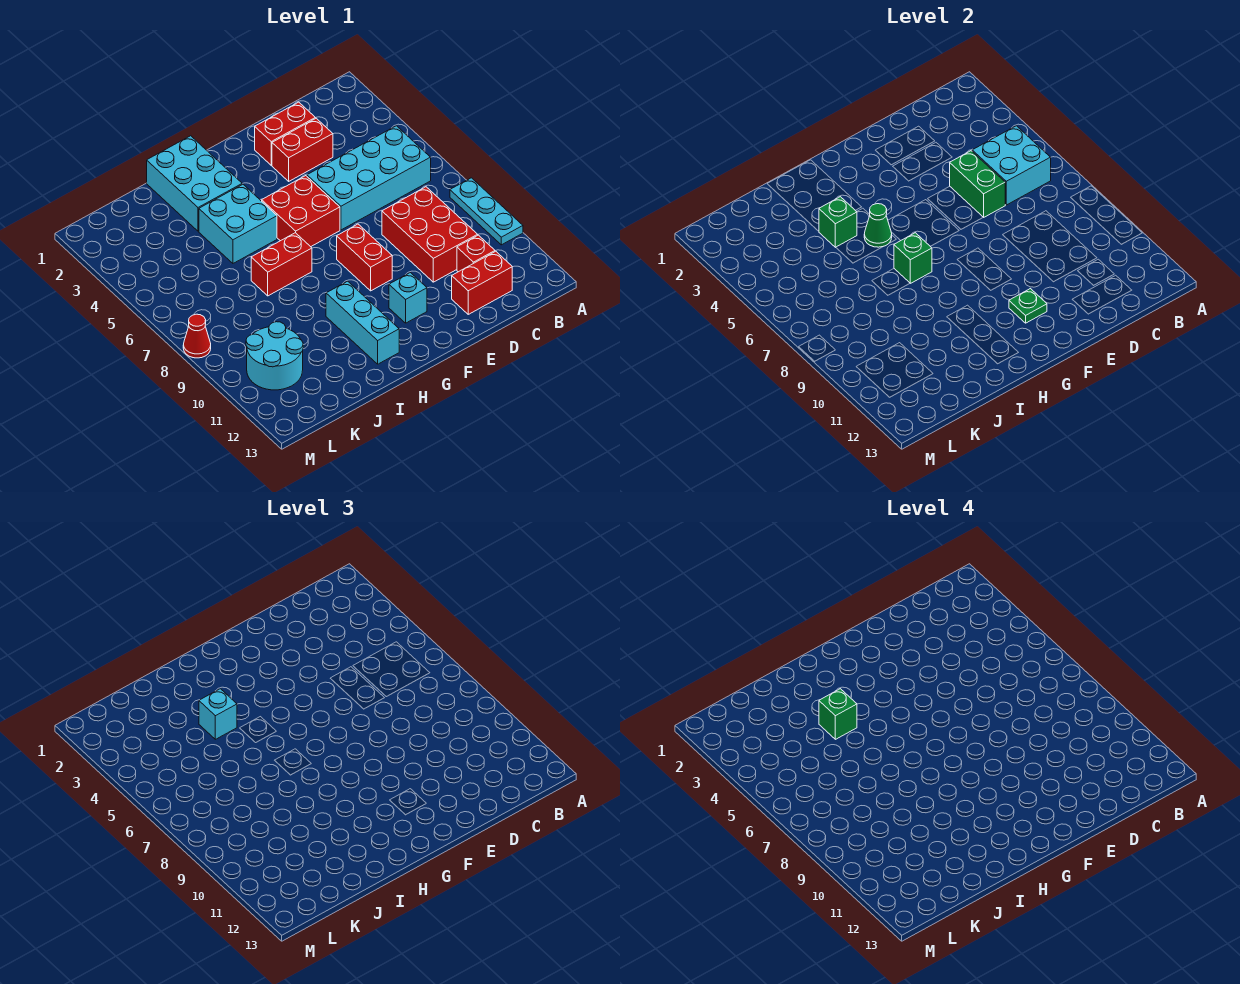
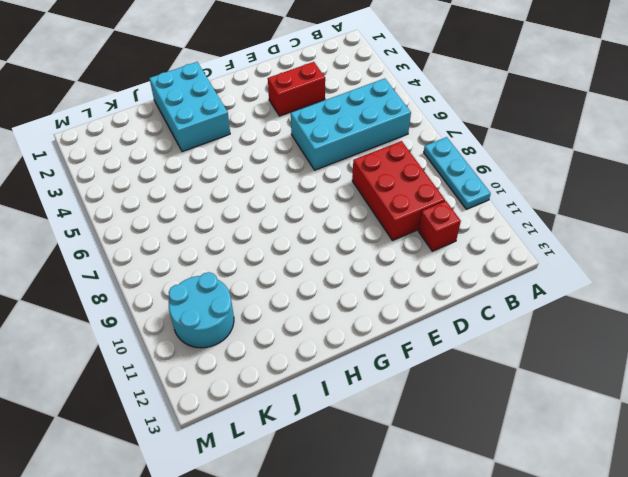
none -> red brick C12:D12 level 1
none -> red brick D2:E2 level 1
none -> red brick F5:G6 level 1

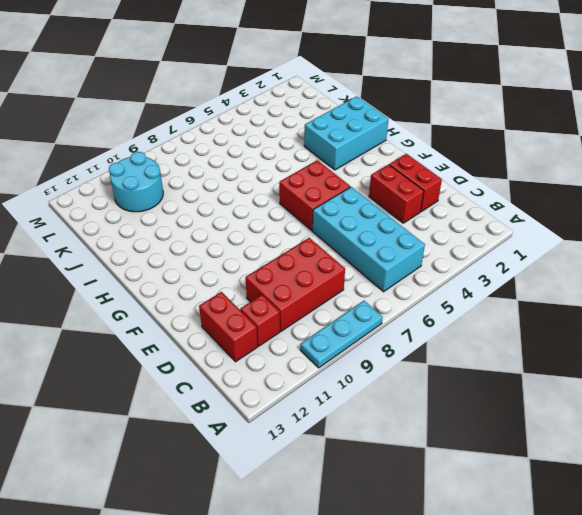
none -> red brick F8:F9 level 1
none -> cyan brick F11 level 1
none -> cyan brick H4:I5 level 1

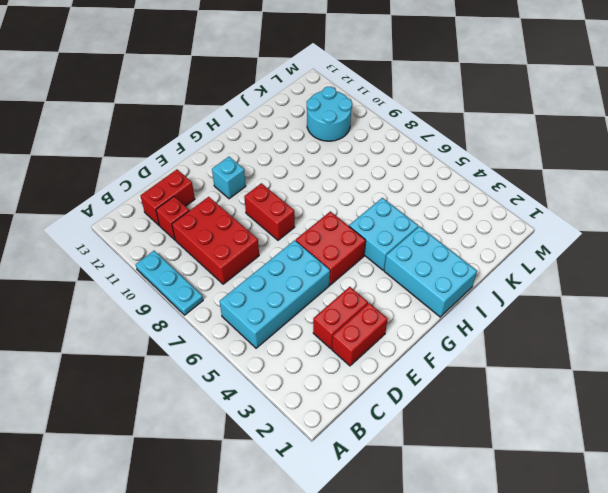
none -> red brick H7:I7 level 1
none -> cyan brick H10:H12 level 1
none -> red cone M8 level 1

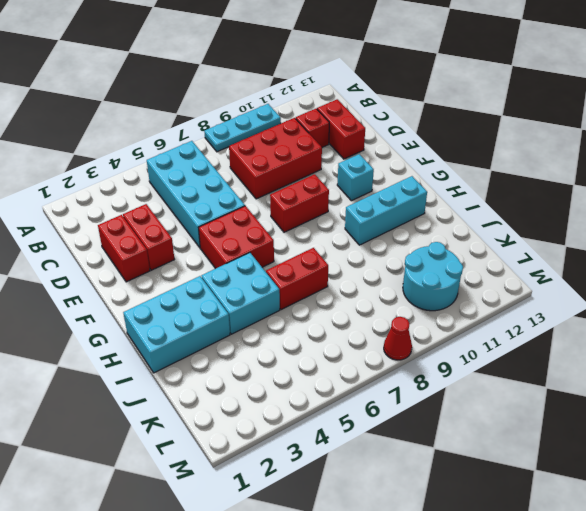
red brick I6:I7 level 1 -> red brick H7:I7 level 1
none -> cyan brick B5:C6 level 2
none -> green brick D5:D6 level 2
none -> green plate F11 level 2

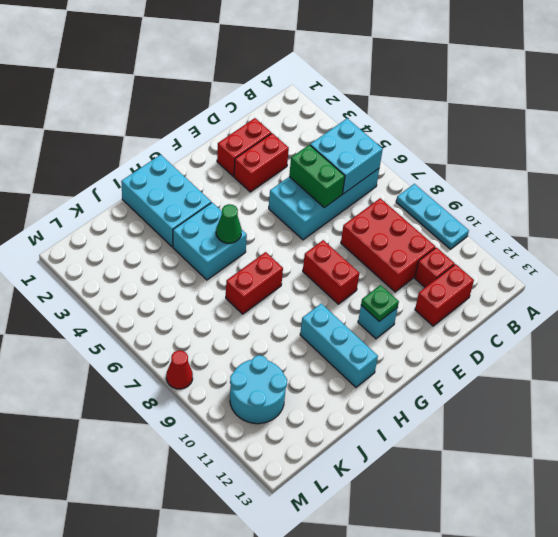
none -> red brick F5:G6 level 1
none -> green brick H7 level 2
none -> green brick I4 level 2

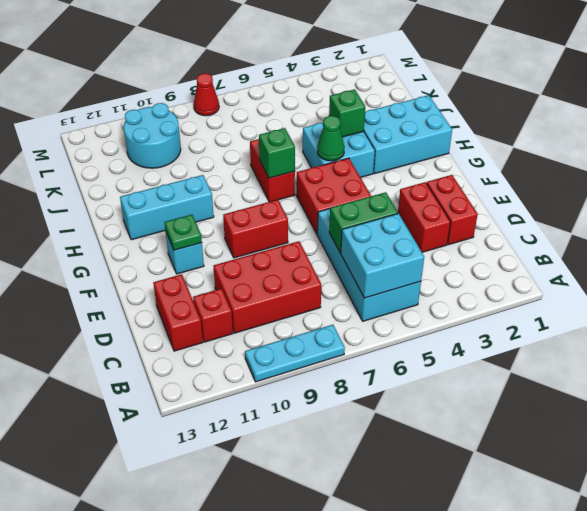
none -> cyan brick I4 level 3
none -> green brick I4 level 4

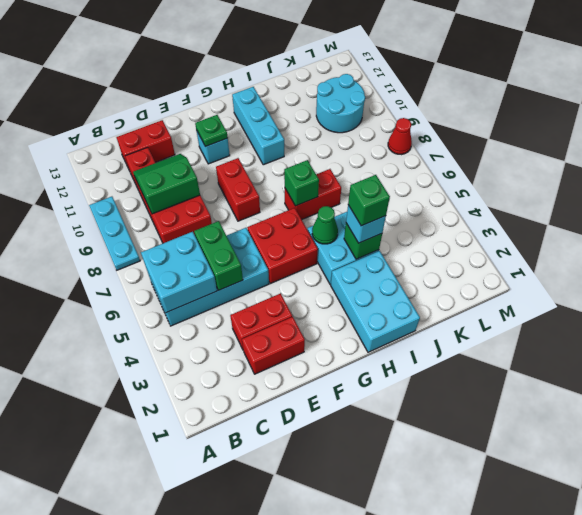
green slope C9:D10 level 2 top 9 -> none

